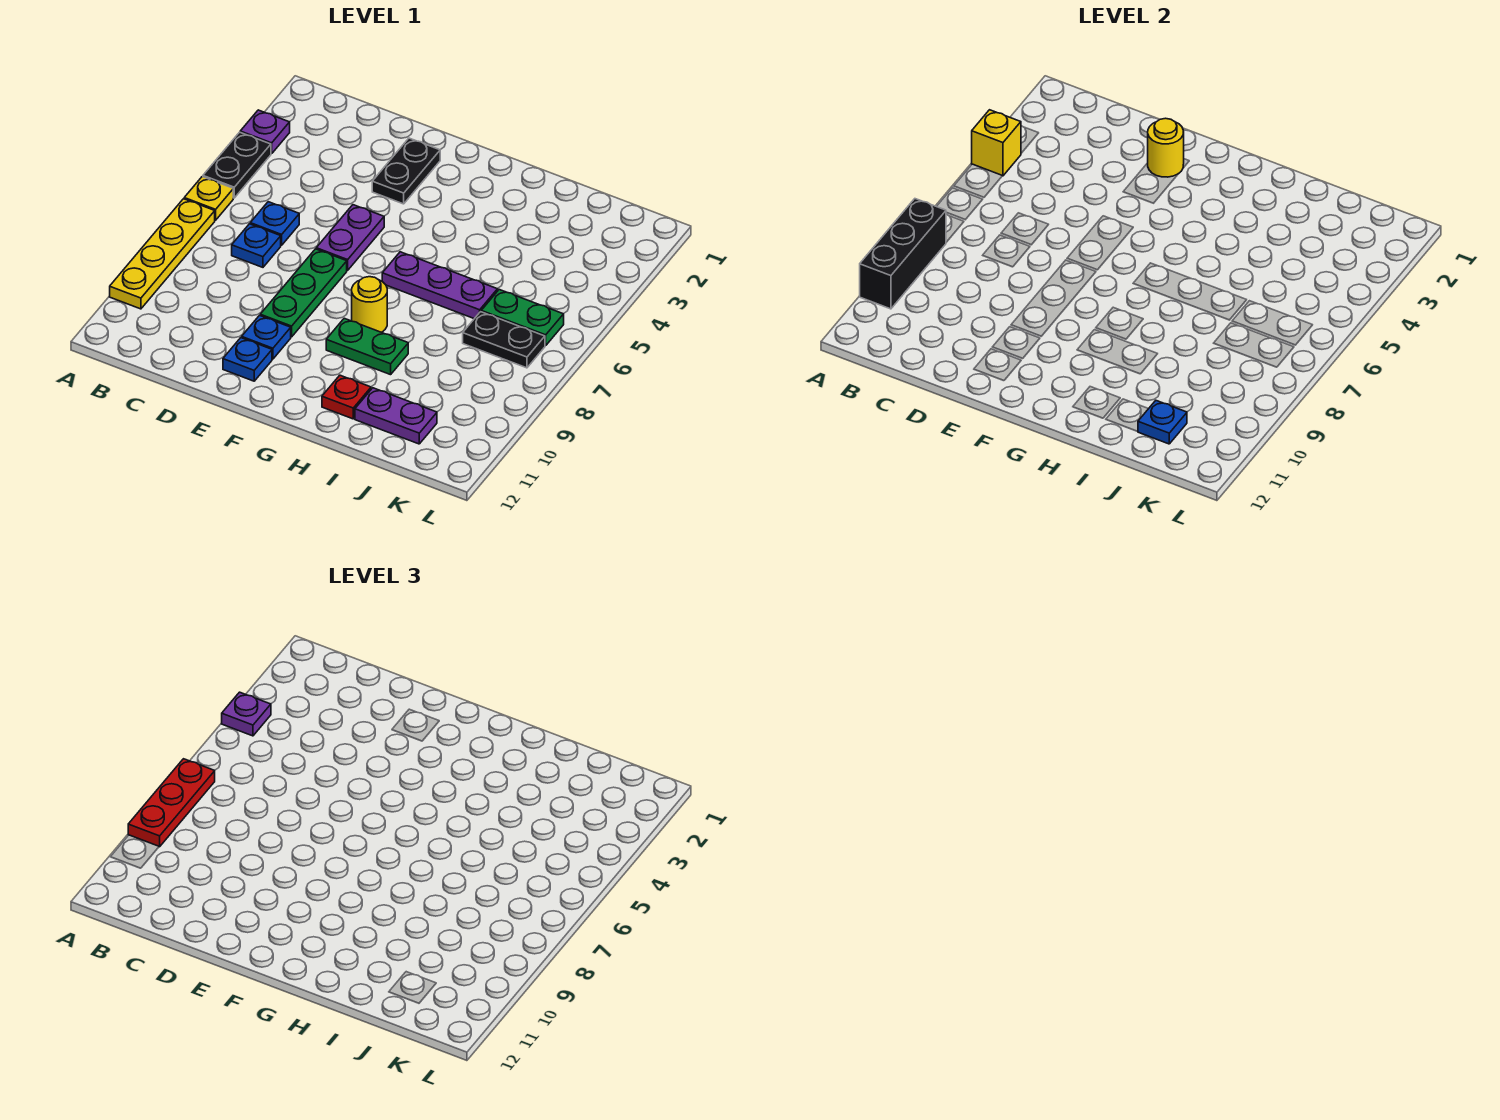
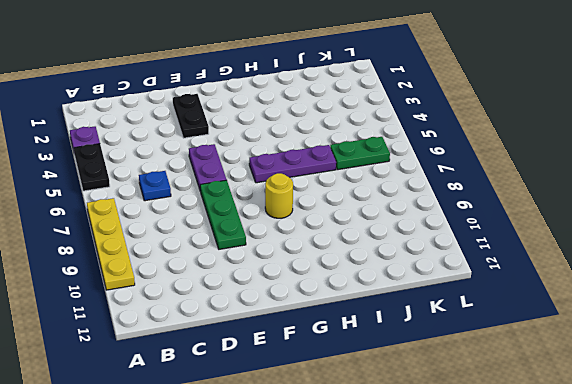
none -> yellow plate A6 level 1
none -> blue plate C7 level 1
none -> blue plate E10 level 1

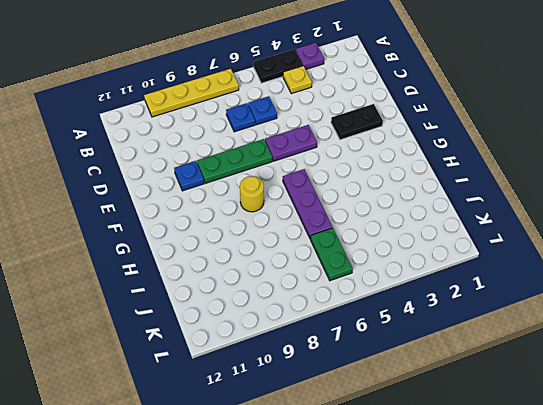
yellow plate B4 level 1 -> yellow plate A6 level 1
none -> blue plate E11 level 1
none -> green plate G9:H9 level 1
none -> red plate H11 level 1

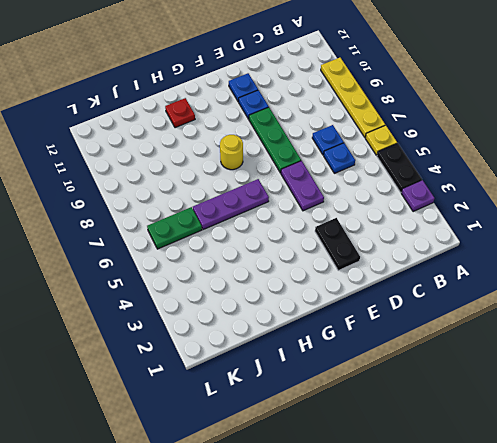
none -> green plate G9:H9 level 1
none -> purple plate I11:J11 level 1
none -> black plate J7:K7 level 1

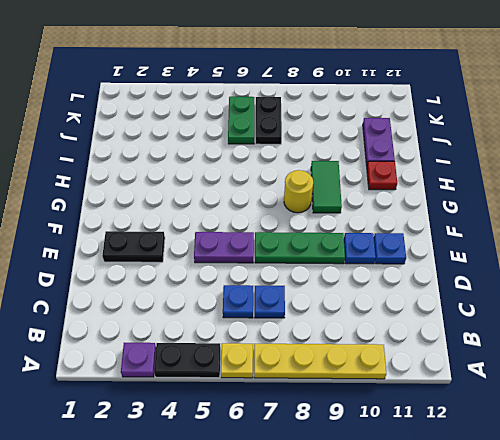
green tile G9:H9 level 1 -> green plate G9:H9 level 1
none -> purple plate G6:I6 level 1
none -> yellow brick A4 level 2
none -> black brick A8:A10 level 2

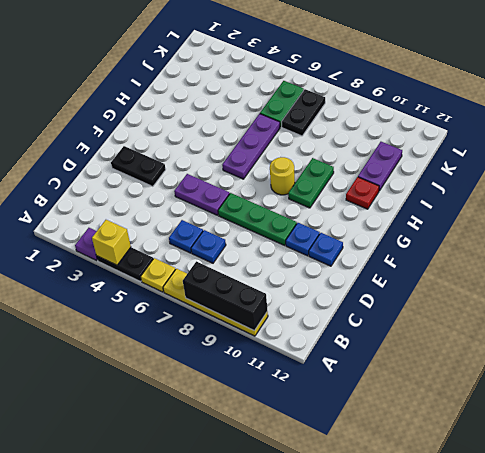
none -> yellow round brick E2 level 2
none -> blue plate J11 level 2
none -> purple plate A4 level 3

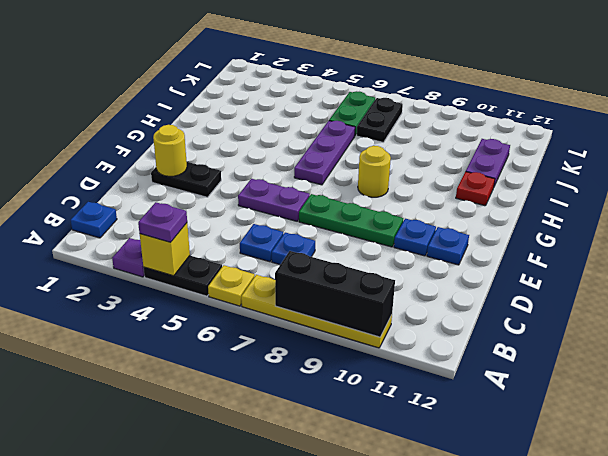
blue plate B1 level 1 -> blue plate J11 level 2
none -> green plate G9:H9 level 1
none -> red plate A7:A9 level 3

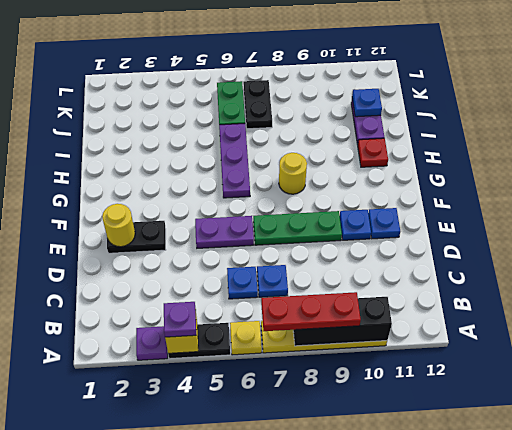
none -> green plate G9:H9 level 1

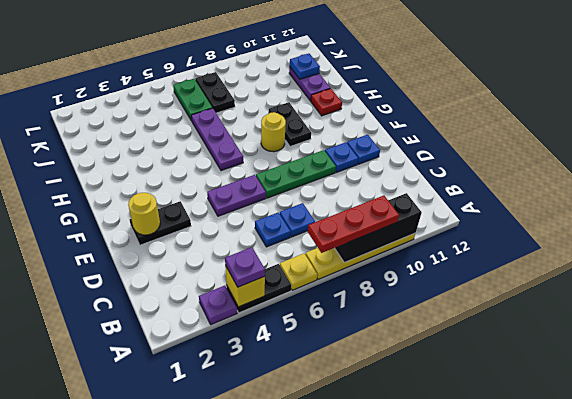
black plate G9:H9 level 1 -> green plate G9:H9 level 1

